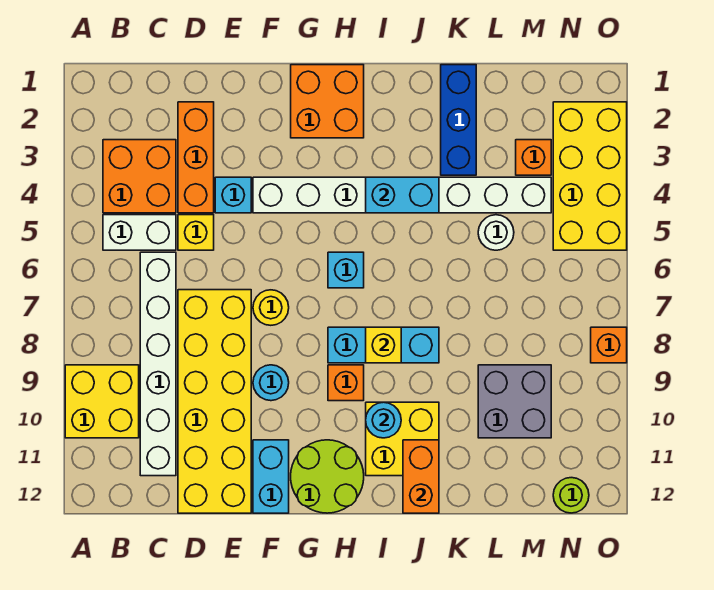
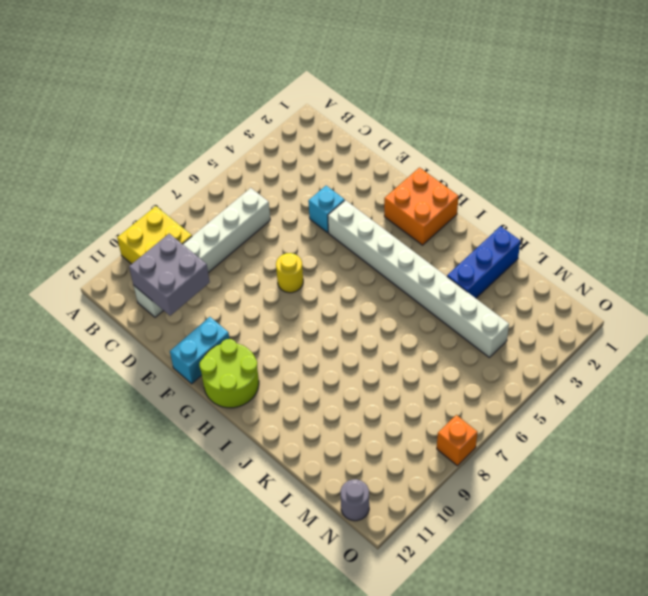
grey brick C10:D11 level 2 -> grey brick L9:M10 level 1
grey round brick N12 level 1 -> lime round brick N12 level 1
none -> orange brick B3:C4 level 1
none -> white brick B5:C5 level 1
none -> orange brick D2:D4 level 1

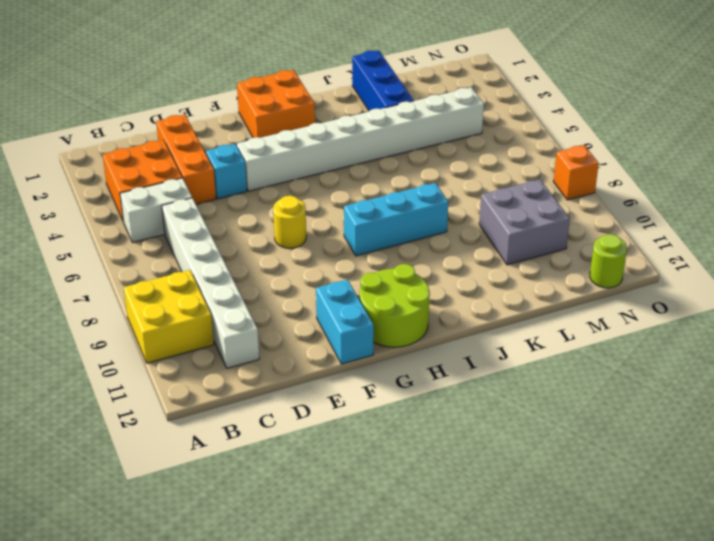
none -> yellow brick D5 level 1
none -> yellow brick D7:E12 level 1
none -> cyan round brick F9 level 1

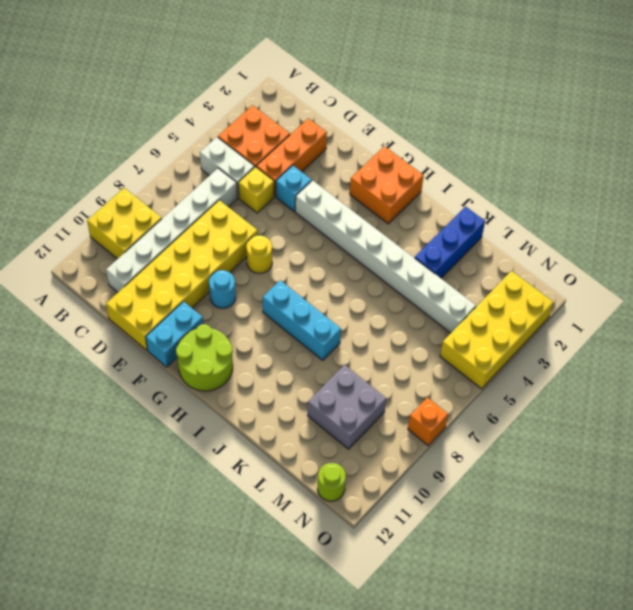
none -> cyan brick H6 level 1
none -> orange brick H9 level 1
none -> yellow brick I10:J11 level 1

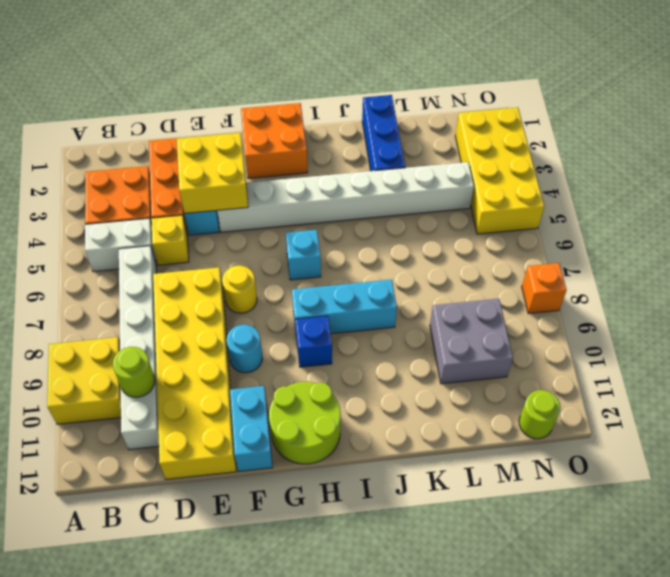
lime round brick C10 level 2 -> none
yellow brick E3:F4 level 2 -> yellow brick I10:J11 level 1
blue brick H9 level 1 -> orange brick H9 level 1
none -> white round brick L5 level 1
none -> orange brick M3 level 1
none -> cyan brick I4:J4 level 2

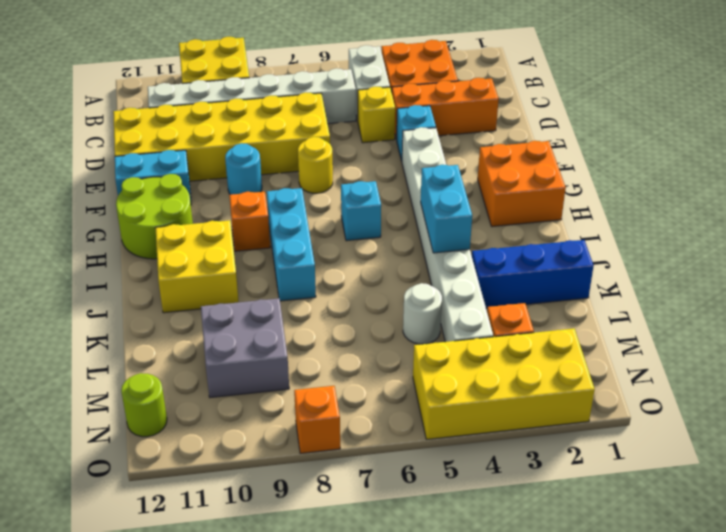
none -> yellow brick I8 level 2
none -> cyan round brick I10 level 2
none -> orange brick J11:J12 level 2

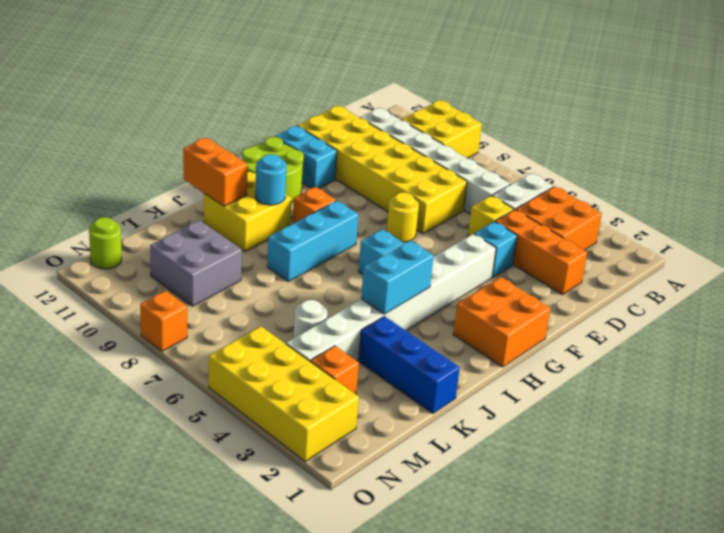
none -> cyan round brick F9 level 1
none -> yellow brick I8 level 2

